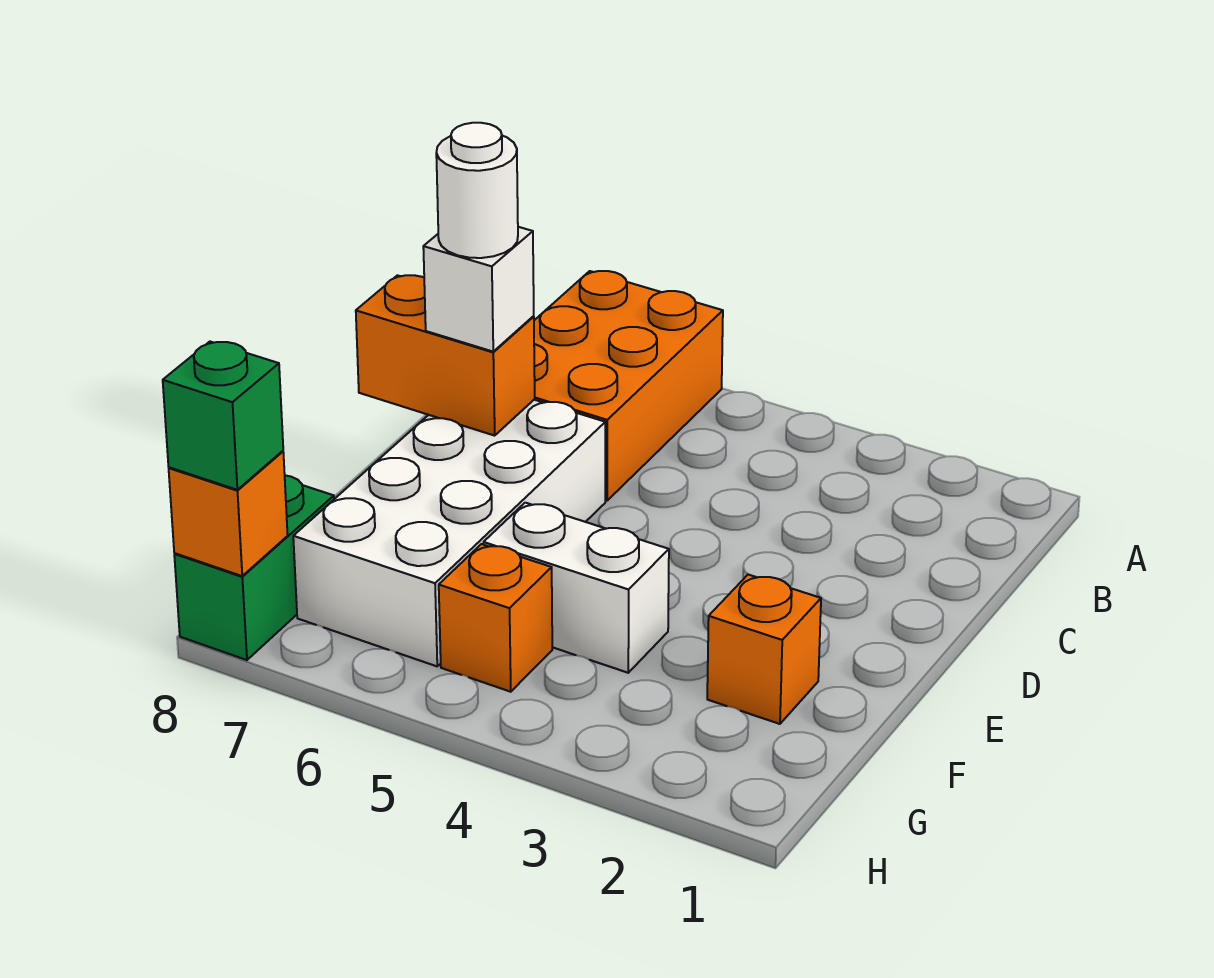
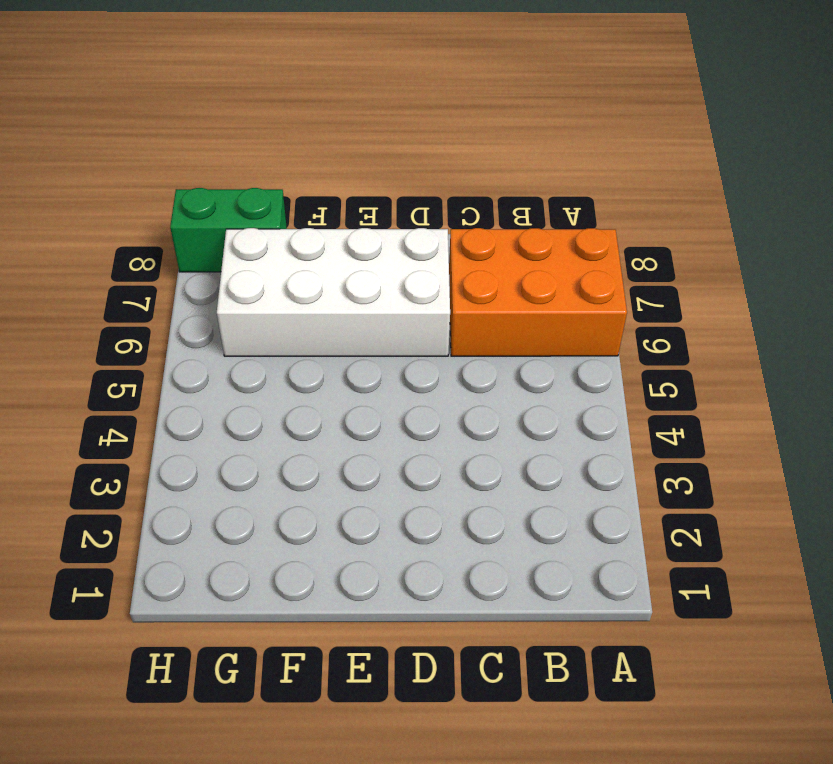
none -> orange brick F2 level 1
none -> white brick F4:F5 level 1

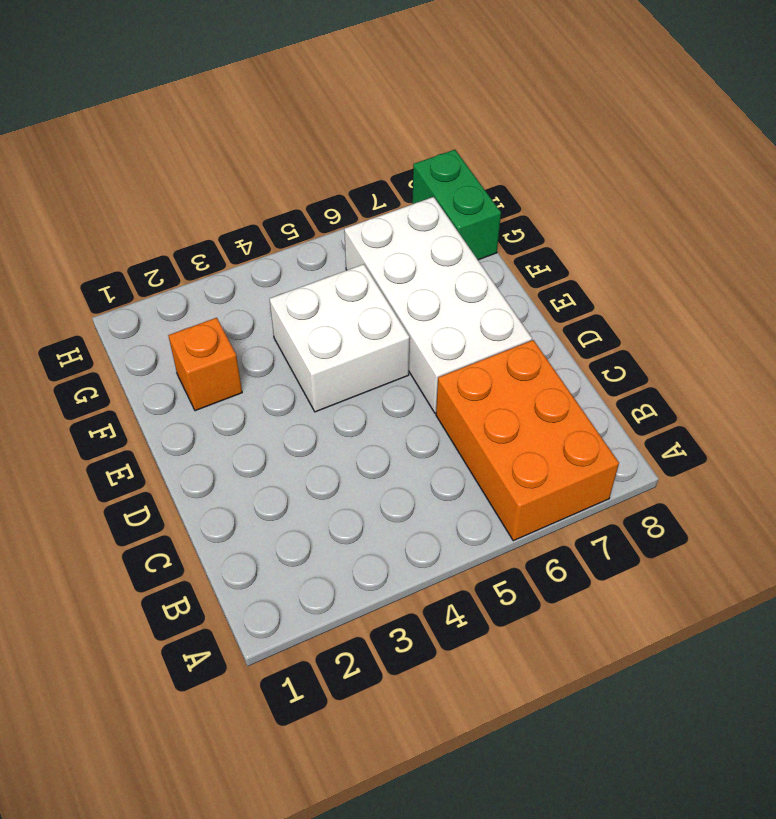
white brick E4:F5 level 1 -> white brick F4:F5 level 1
none -> orange brick G5 level 1
none -> orange brick D7:D8 level 2

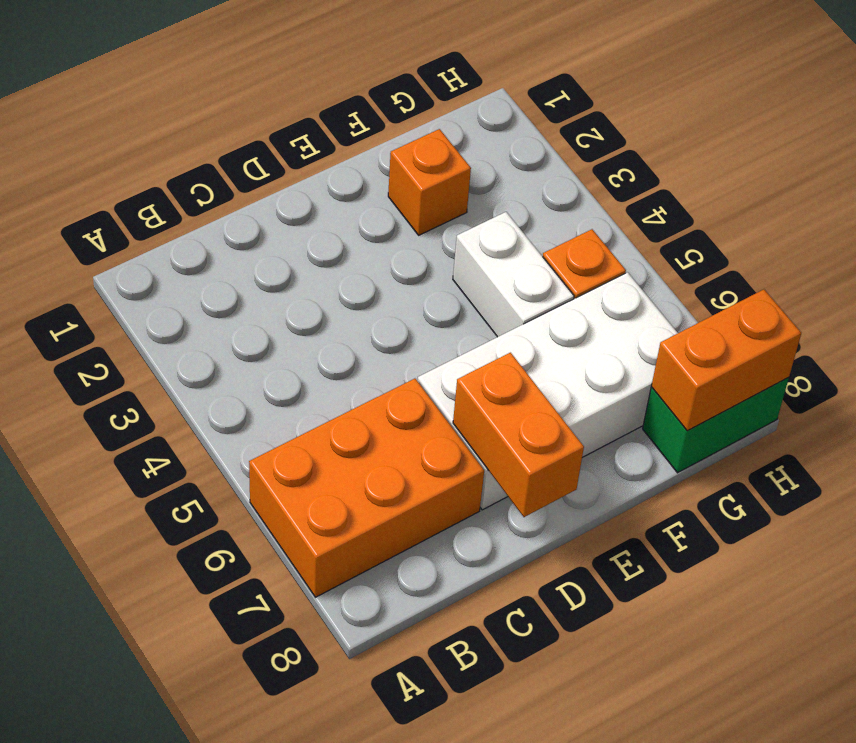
orange brick G8:H8 level 2 -> orange brick H8 level 2
none -> white brick D7 level 3
none -> green brick H8 level 3

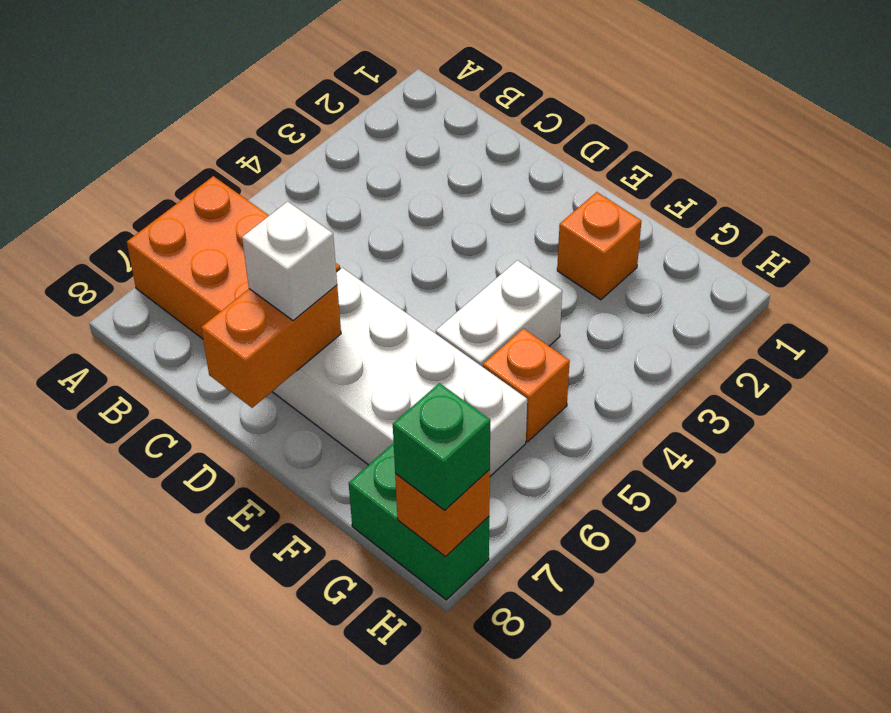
none -> white round brick D7 level 4

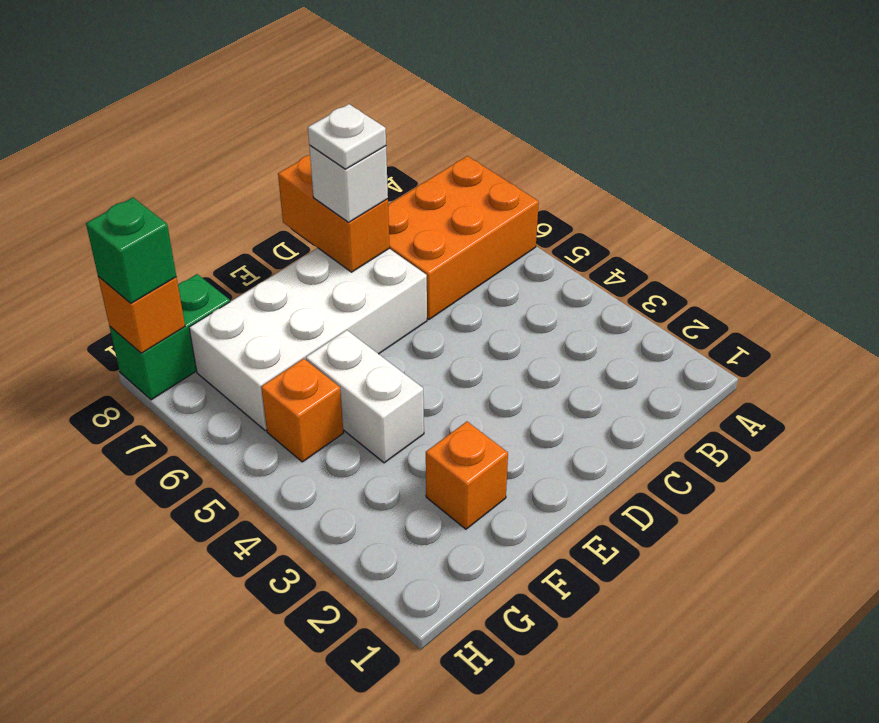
white plate D7 level 4 -> white round brick D7 level 4

